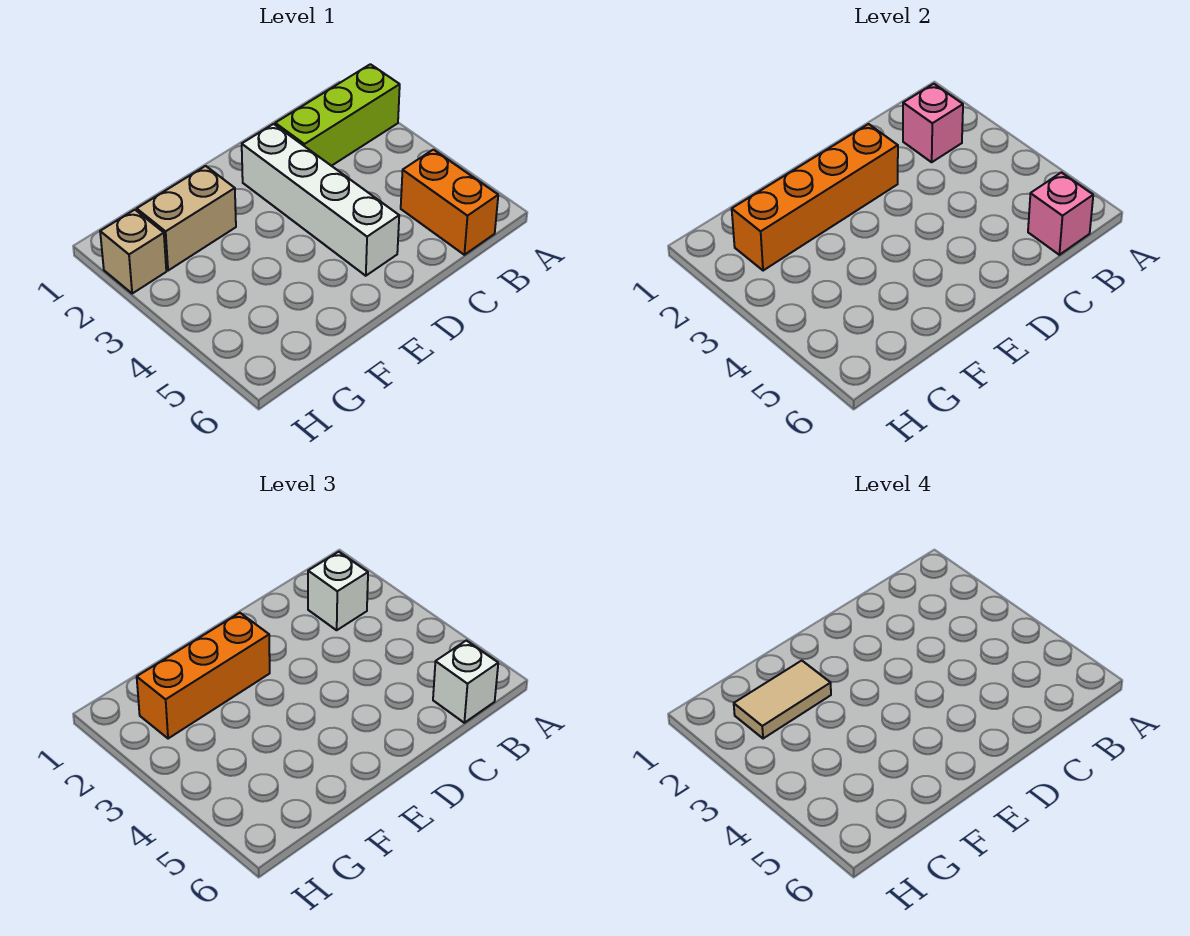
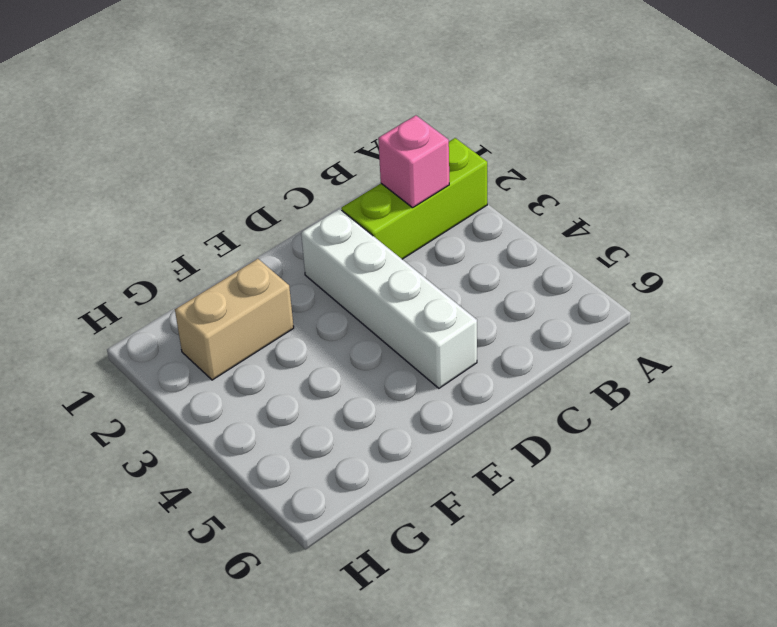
none -> orange brick B5:B6 level 1
none -> tan brick H2 level 1
none -> pink brick B6 level 2

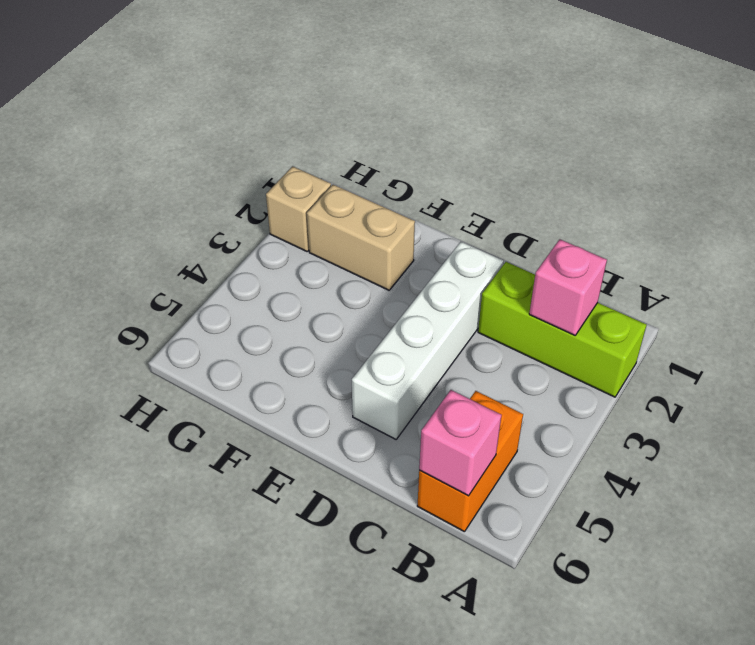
none -> orange brick D2:G2 level 2
none -> white brick B2 level 3
none -> white brick B6 level 3

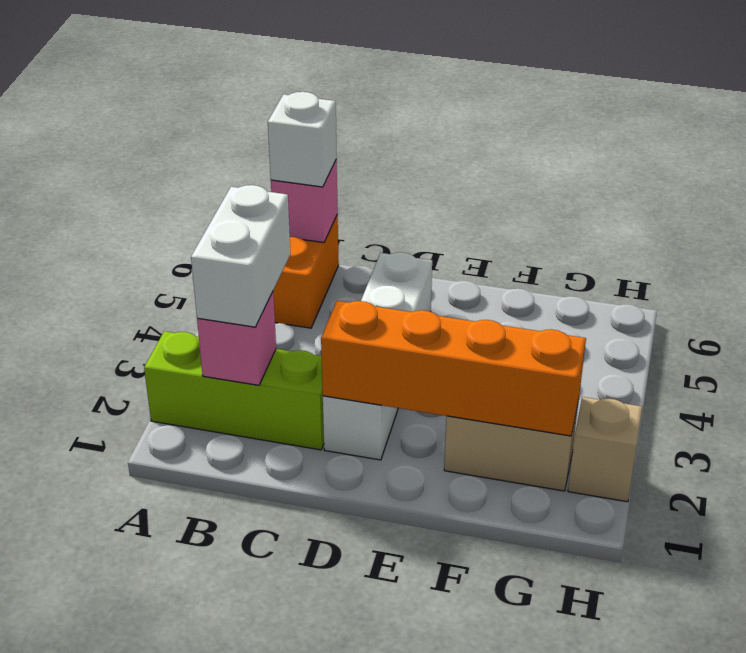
white brick B2:B3 level 3 -> white brick B2 level 3
none -> orange brick E2:G2 level 3
none -> tan tile F2:G2 level 4

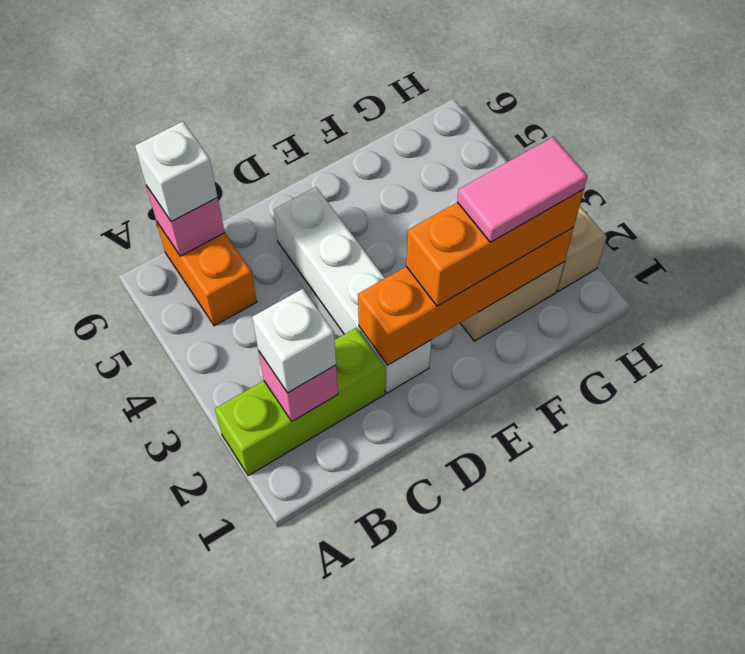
pink tile F2:G2 level 4 -> tan tile F2:G2 level 4

